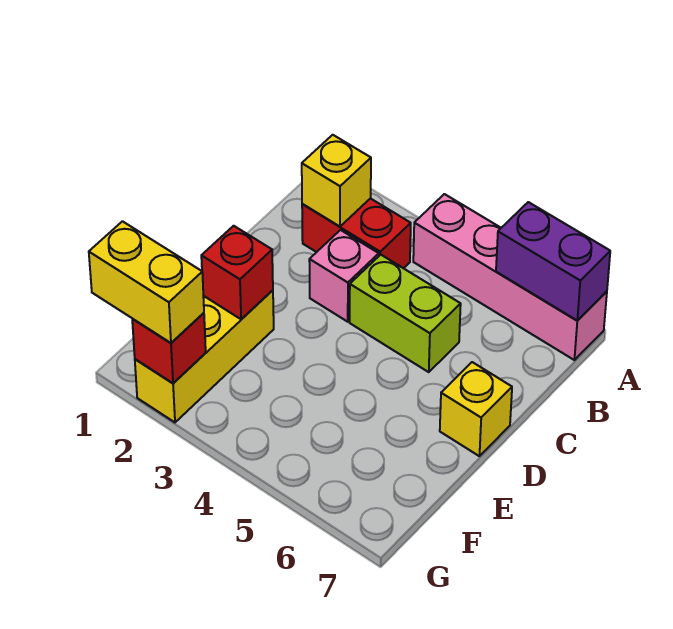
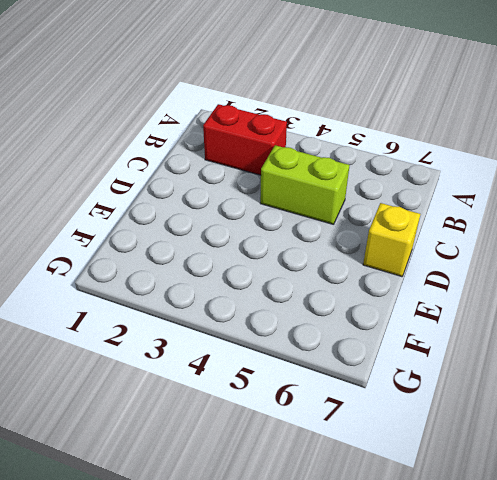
none -> pink brick A4:A7 level 1
none -> pink brick C3 level 1

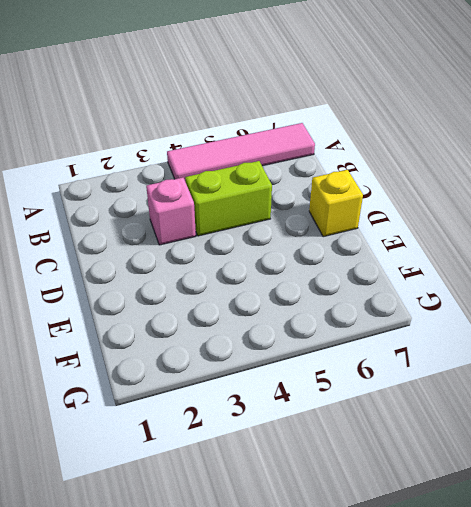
pink tile A4:A7 level 1 -> pink brick A4:A7 level 1
none -> red brick B2:B3 level 1
none -> yellow brick E2:G2 level 1

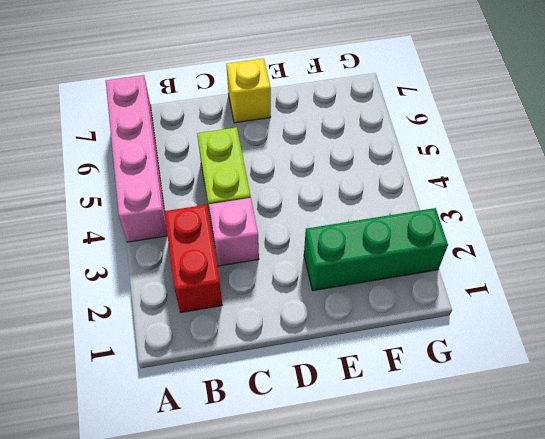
green brick E2:G2 level 1 -> yellow brick E2:G2 level 1
none -> purple brick A6:A7 level 2
none -> yellow brick B2 level 2

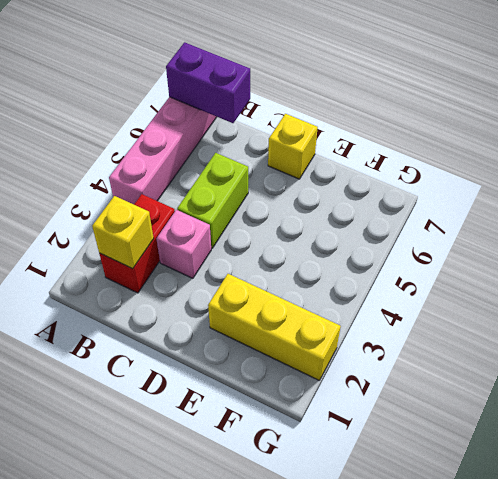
purple brick A7:B7 level 2 -> purple brick A6:A7 level 2
none -> red brick E2 level 2
none -> red brick G2 level 2

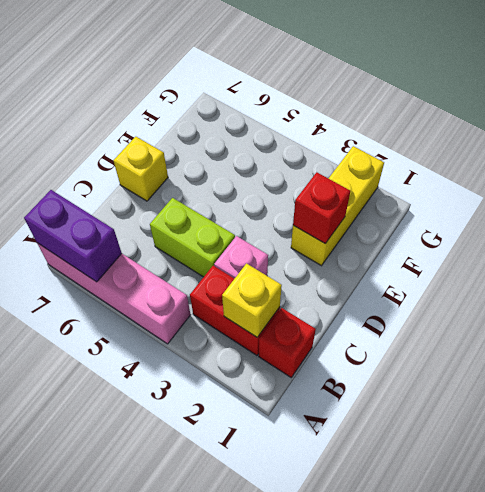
red brick B1 level 1 -> red brick G2 level 2
none -> yellow brick G1:G2 level 3

